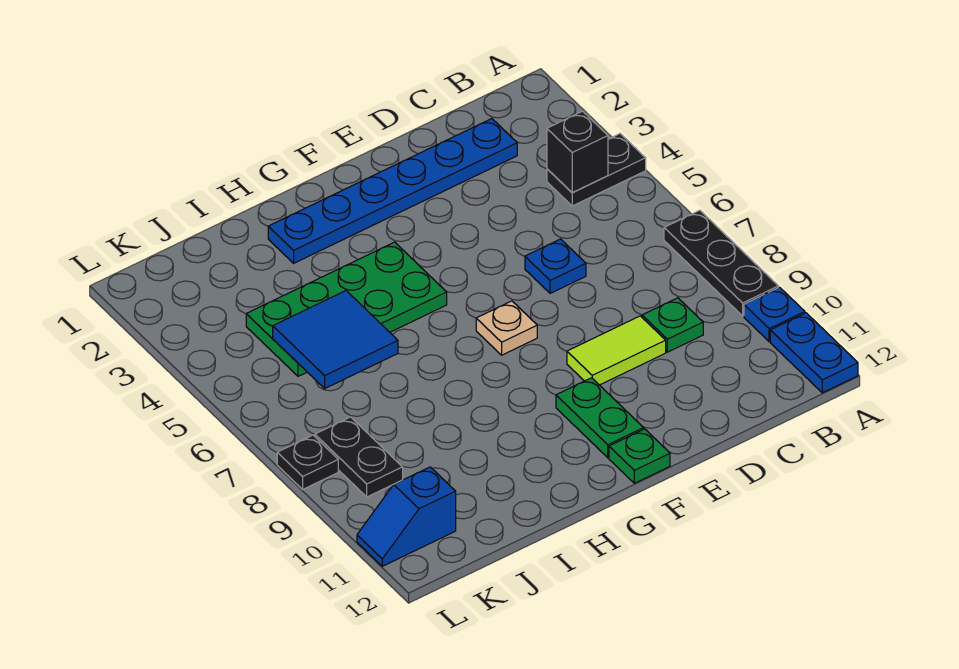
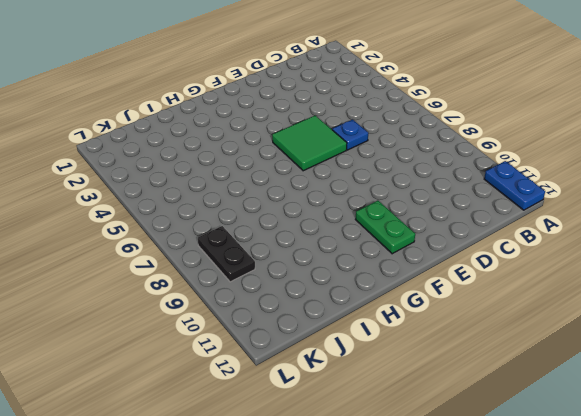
green tile E5:F6 level 1 -> none
none -> black plate A4:B4 level 1
none -> black plate A7:A9 level 1
none -> blue plate A10 level 1

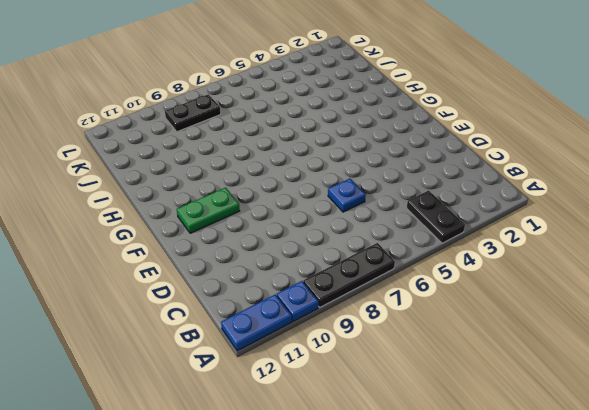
none -> blue plate C2:H2 level 1
none -> green plate C9 level 1
none -> lime tile D9:E9 level 1

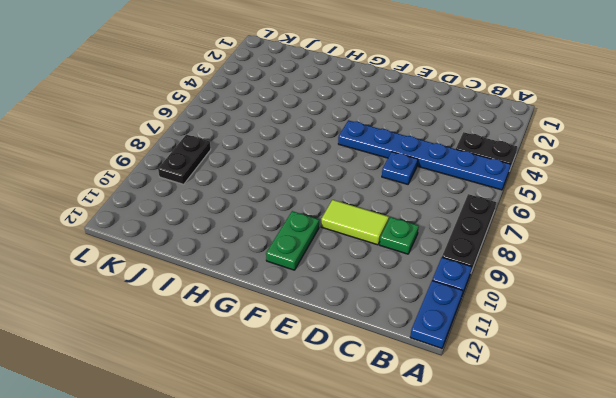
blue plate A5:F5 level 1 -> blue plate C2:H2 level 1
none -> tan plate F7 level 1
none -> green plate F12 level 1
none -> green plate G4:J5 level 1

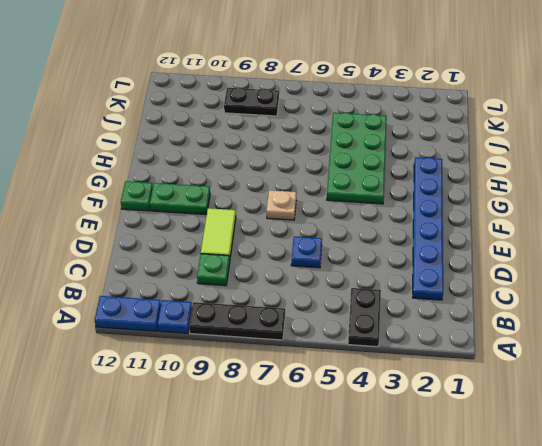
none -> blue slope K11:L11 level 1 top K
none -> black plate L8 level 1
none -> black brick B4 level 2

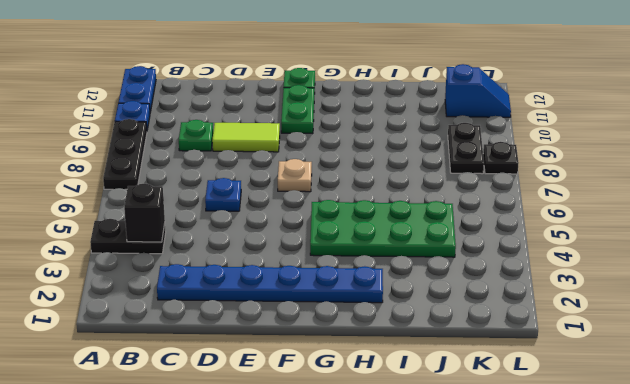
none -> blue tile I5:J6 level 2

